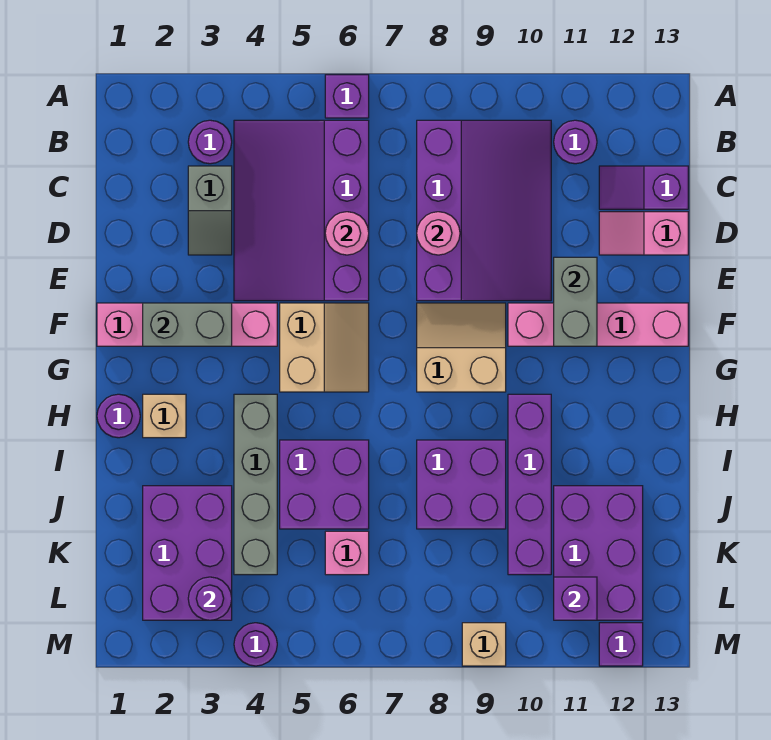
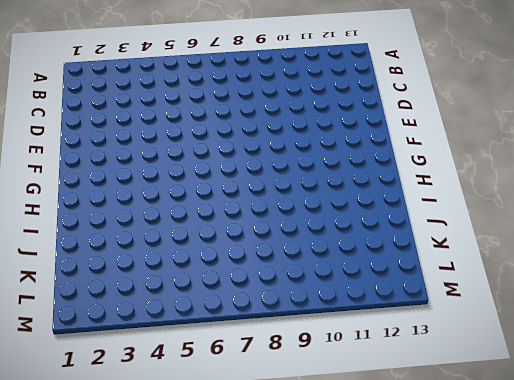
none -> purple brick A6 level 1
none -> purple round brick B3 level 1
none -> purple slope B4:E6 level 1 top 6
none -> purple slope B8:E10 level 1 top 8

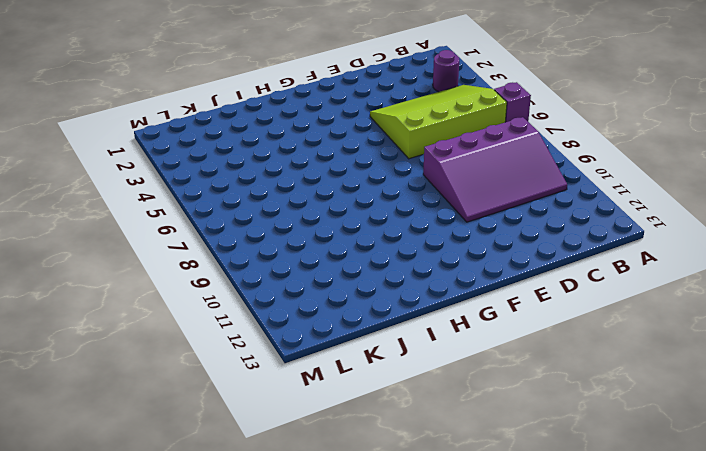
lime slope B4:E6 level 1 top 6 -> purple slope B4:E6 level 1 top 6
none -> purple round brick B11 level 1
none -> grey slope C3:D3 level 1 top C
none -> purple slope C12:C13 level 1 top 13
none -> pink slope D12:D13 level 1 top 13

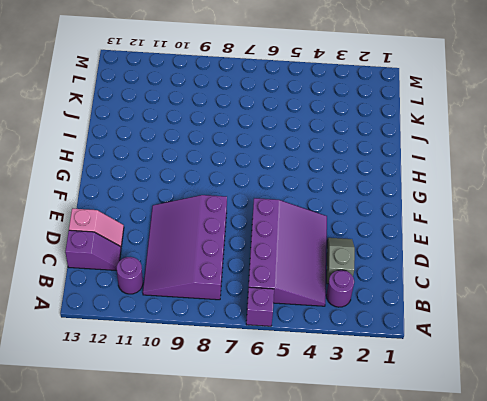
none -> pink brick F1:F4 level 1
none -> tan slope F5:G6 level 1 top 5
none -> tan slope F8:G9 level 1 top G
none -> pink brick F10:F13 level 1

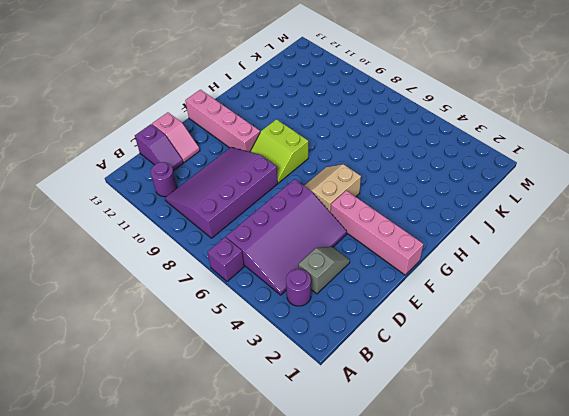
lime slope F8:G9 level 1 top G -> tan slope F8:G9 level 1 top G
none -> purple round brick H1 level 1
none -> tan brick H2 level 1
none -> grey brick H4:K4 level 1
none -> purple brick H10:K10 level 1

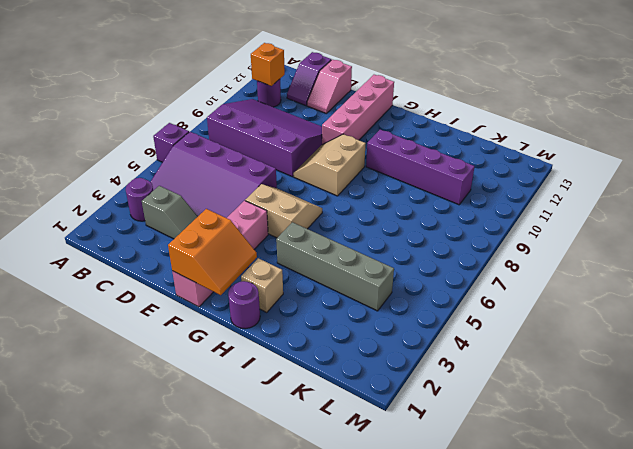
orange brick B11 level 2 -> none
orange slope F1:G2 level 2 top F -> grey brick F2:F3 level 2
none -> purple brick I5:J6 level 1
none -> purple brick I8:J9 level 1
none -> purple brick J2:L3 level 1
none -> purple brick J11:L12 level 1

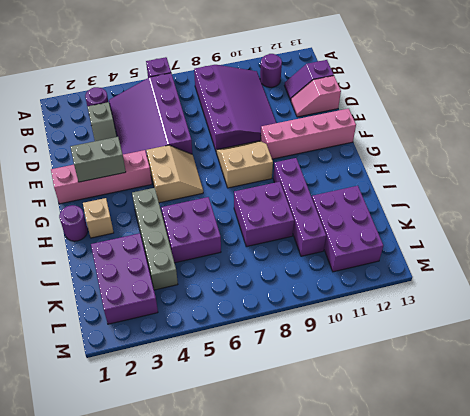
none -> pink brick K6 level 1
none -> purple round brick M4 level 1
none -> tan brick M9 level 1
none -> purple brick M12 level 1

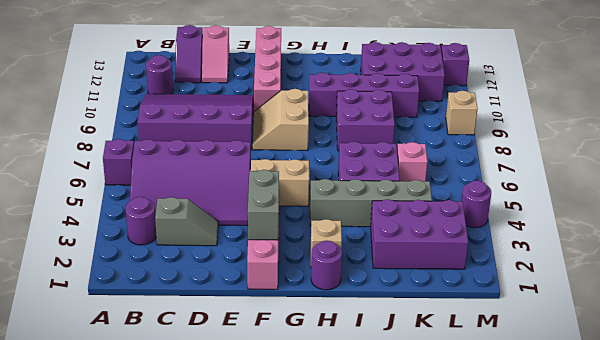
none -> pink round brick D6 level 2
none -> pink round brick D8 level 2
none -> grey brick E11:F11 level 2
none -> purple round brick L3 level 2

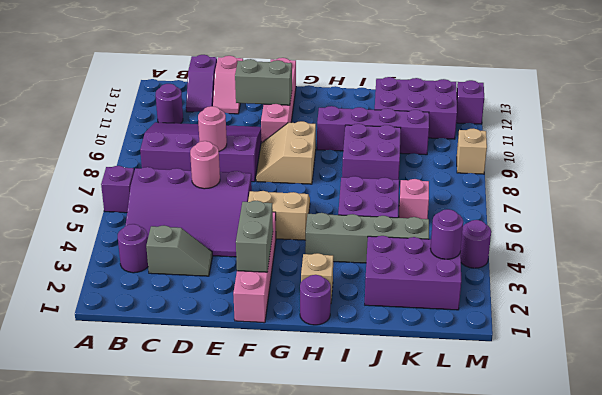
none -> purple brick L11 level 2

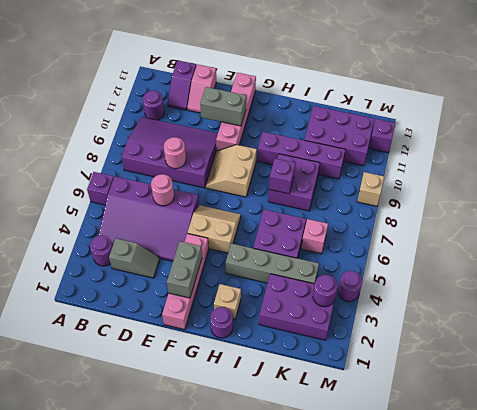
purple brick I8 level 2 -> purple brick L11 level 2

